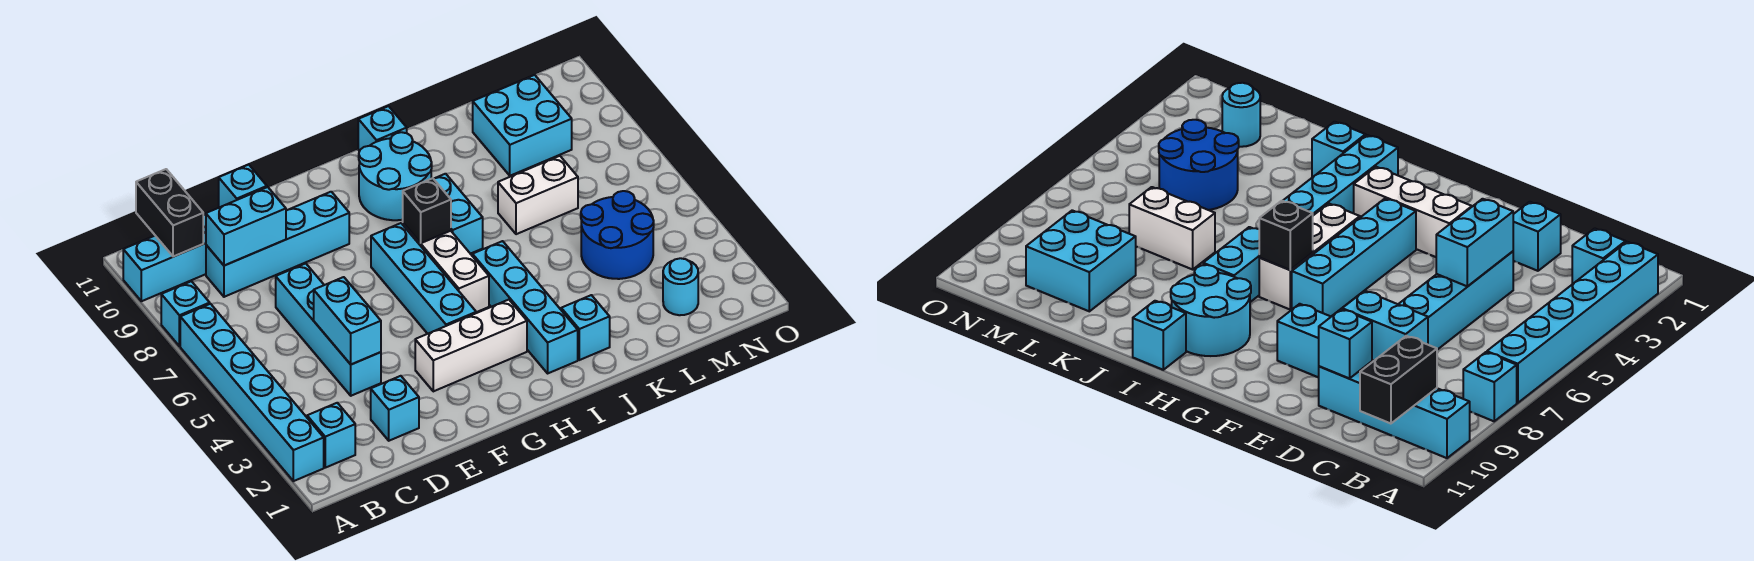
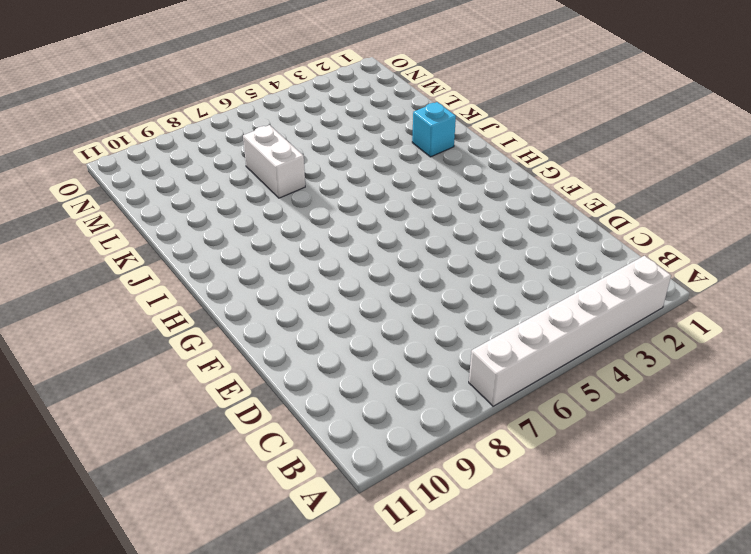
white brick A2:A7 level 1 -> cyan brick A2:A7 level 1
none -> cyan brick A8 level 1
none -> cyan brick A10:D10 level 1
none -> cyan brick B2 level 1

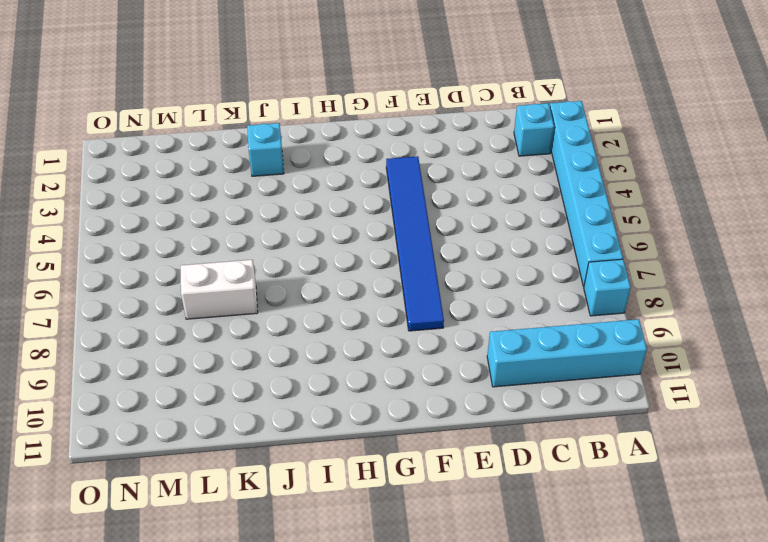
blue tile F3:F8 level 1 -> white brick F3:H3 level 1
none -> cyan brick C9:F9 level 1
none -> cyan brick D2 level 1
none -> cyan brick D4:D7 level 1

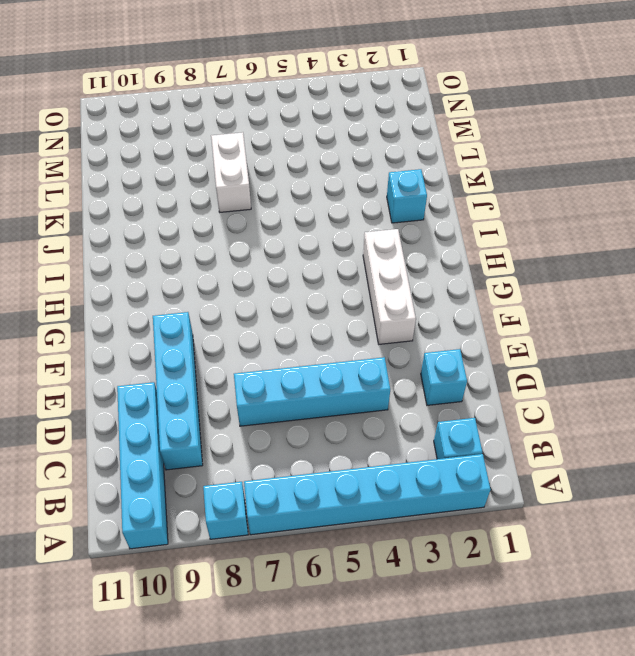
none -> cyan brick G4:G7 level 1
none -> white brick H5:H7 level 1
none -> cyan round brick H9:I10 level 1

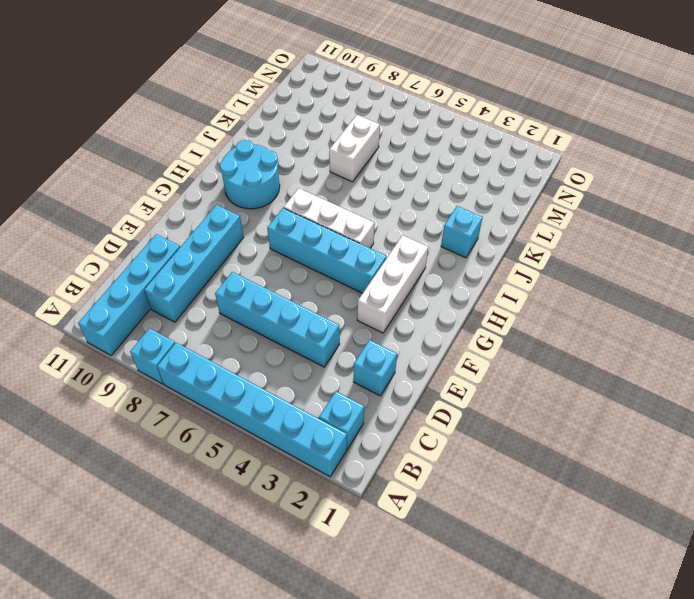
none -> cyan brick I2:I5 level 1
none -> cyan brick I7:I8 level 1
none -> cyan brick I11 level 1

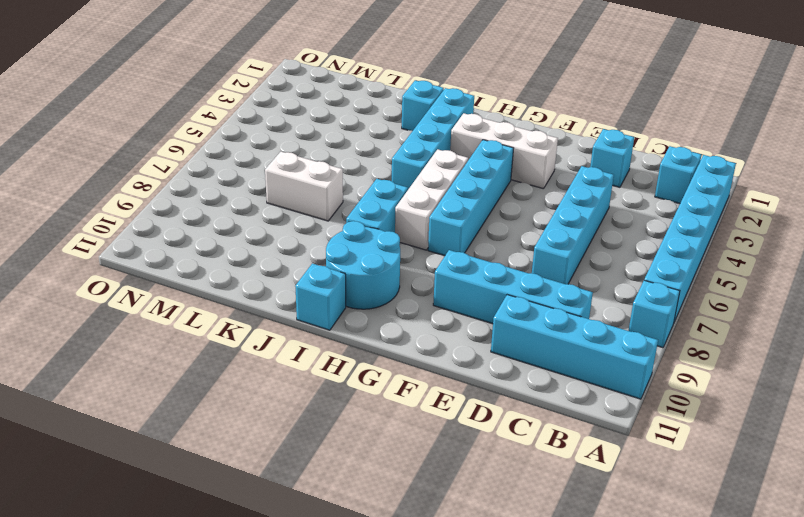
none -> blue round brick L4:M5 level 1
none -> cyan brick L9:M10 level 1
none -> cyan round brick M2 level 1

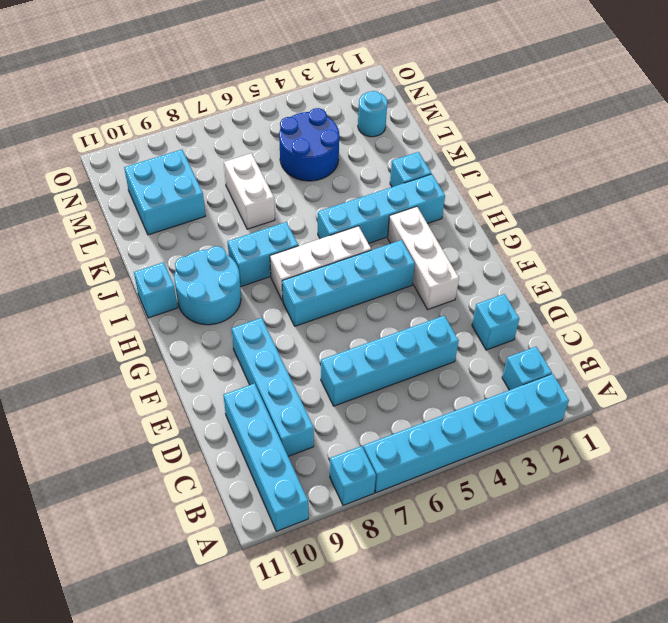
none -> black brick B10:B11 level 2
none -> cyan brick C9:D9 level 2
none -> cyan brick D4:D5 level 2

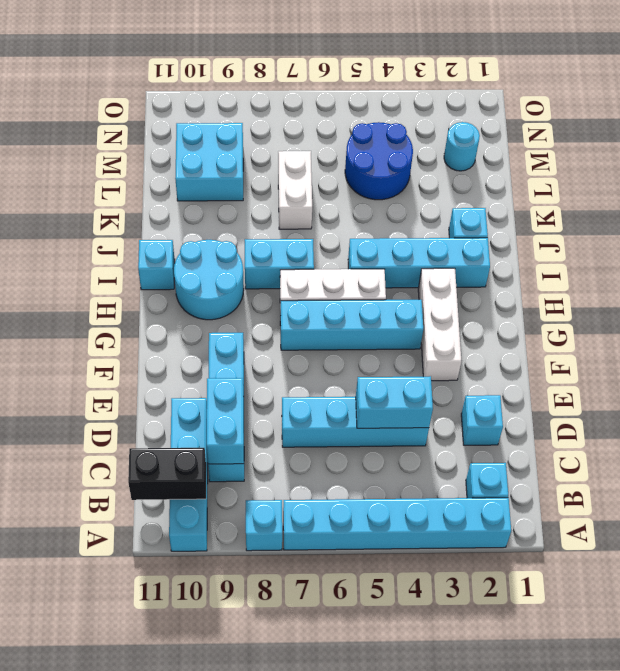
none -> cyan brick D10 level 2
none -> black brick H7 level 2

